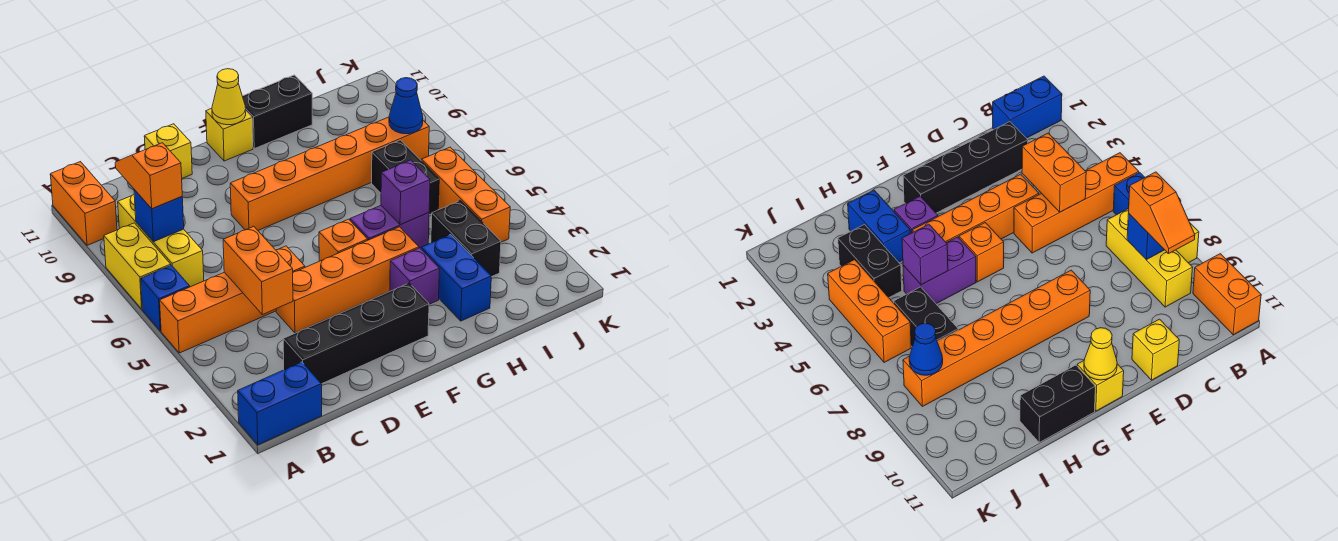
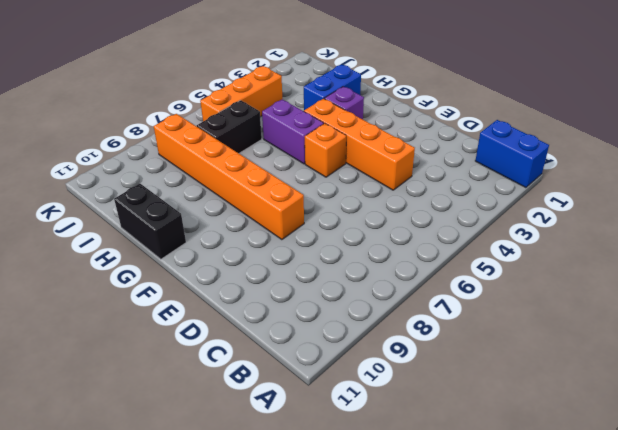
none -> orange brick A5:D5 level 1
none -> blue brick A6 level 1
none -> yellow brick A7:A8 level 1

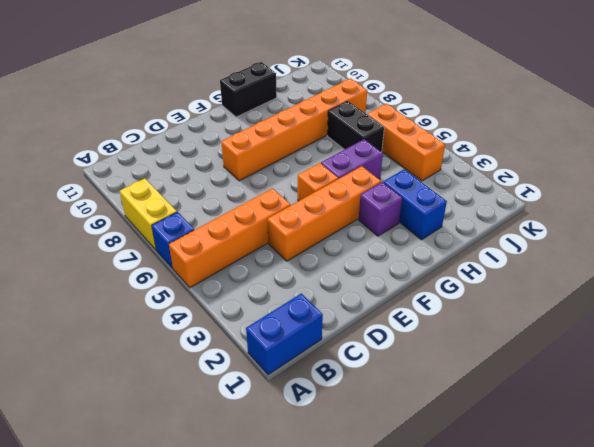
none -> orange brick A10:A11 level 1
none -> yellow brick B7:B9 level 1
none -> black brick C2:F2 level 1

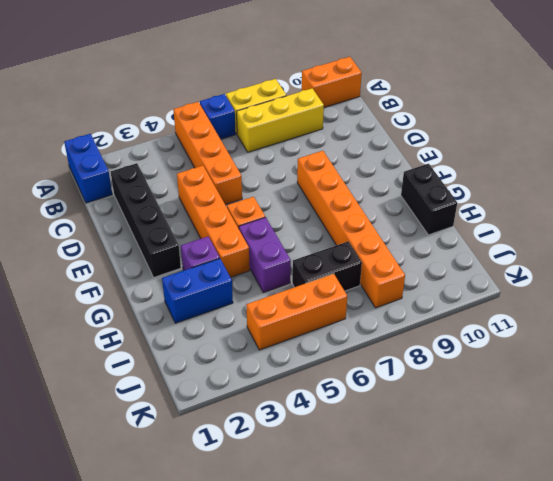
none -> yellow brick D11 level 1
none -> yellow brick F11 level 1
none -> black brick I3:I4 level 1

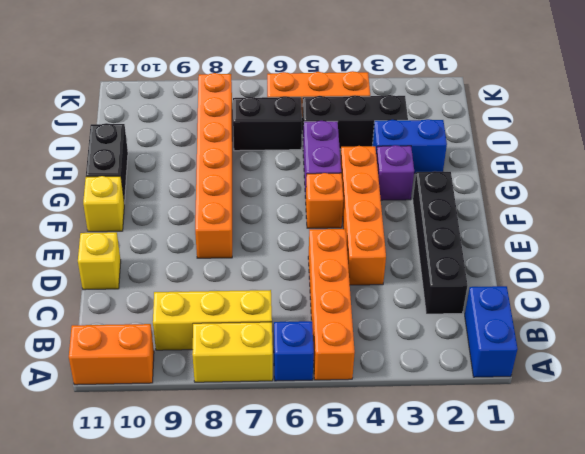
black brick I3:I5 level 1 -> black brick I3:I4 level 1
none -> blue brick B8 level 2
none -> orange brick C4:C5 level 2
none -> yellow cone F11 level 2

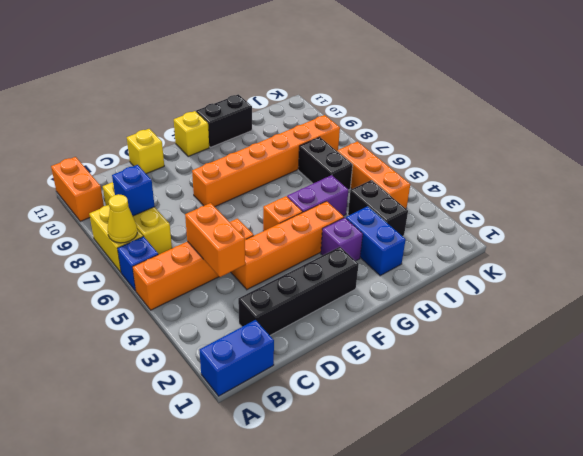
yellow cone A7 level 2 -> yellow cone F11 level 2
none -> purple brick H5 level 2
none -> blue cone J8 level 2
none -> orange slope B8:B9 level 3 top 8

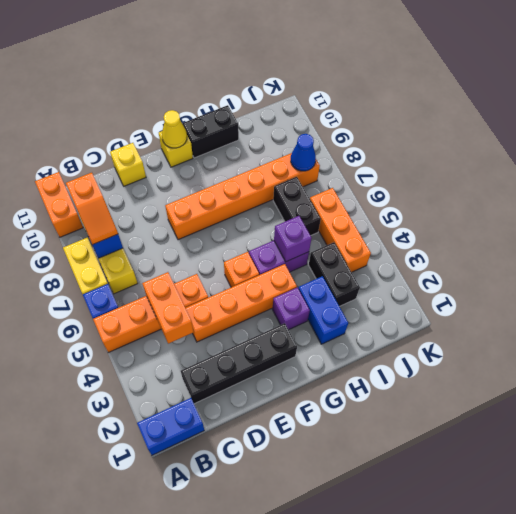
orange slope B8:B9 level 3 top 9 -> orange slope B8:B9 level 3 top 8

